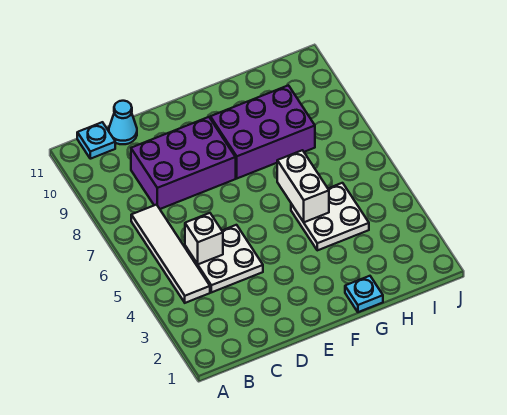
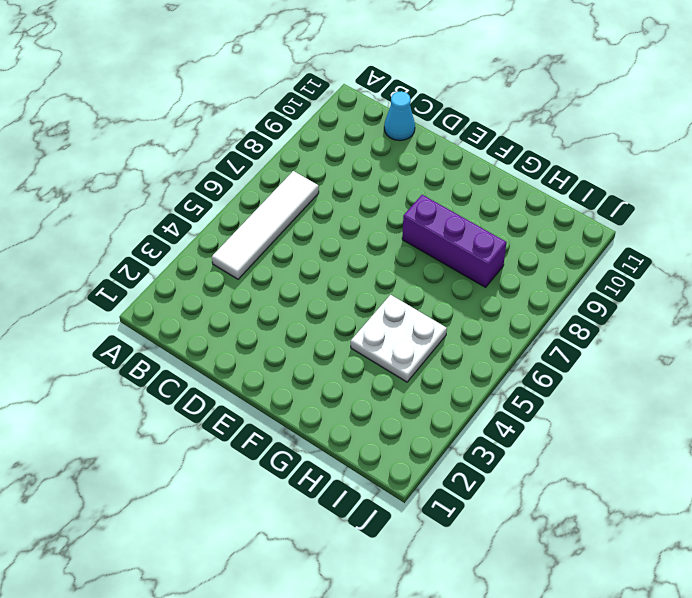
purple brick F8:H8 level 1 -> purple brick F8:H9 level 1
none -> cyan plate B11 level 1
none -> white plate C4:D5 level 1

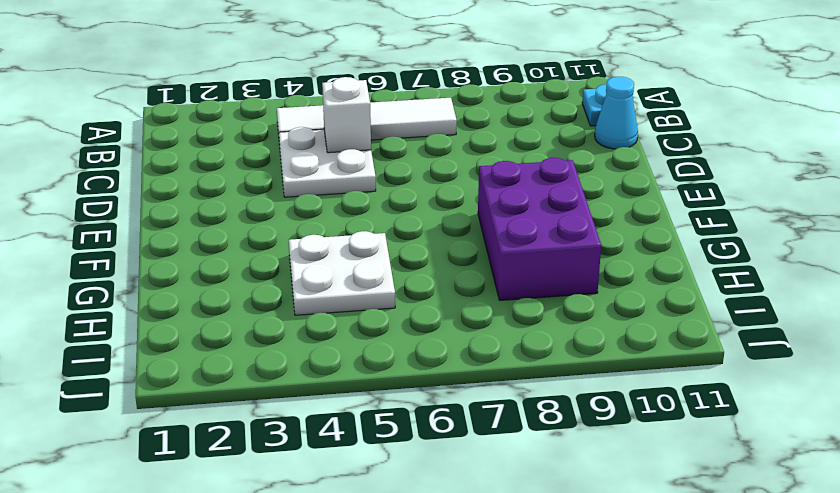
none -> purple brick C8:E9 level 1
none -> cyan plate G1 level 1

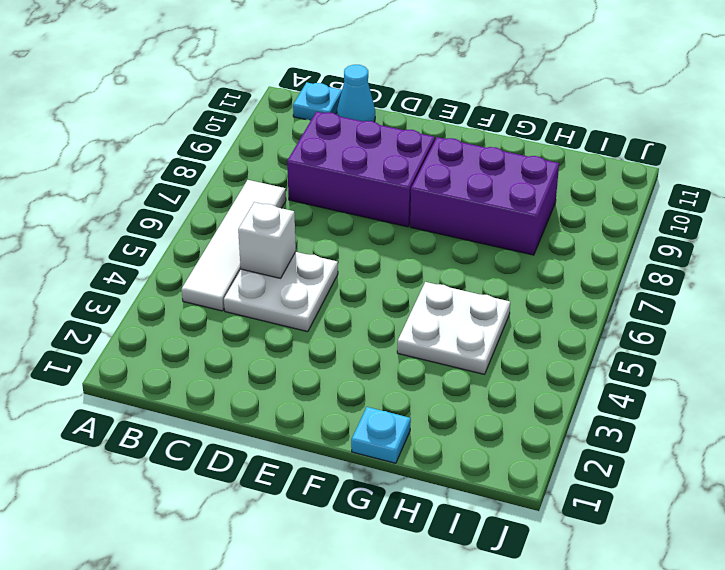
none -> white brick G5:G6 level 2

